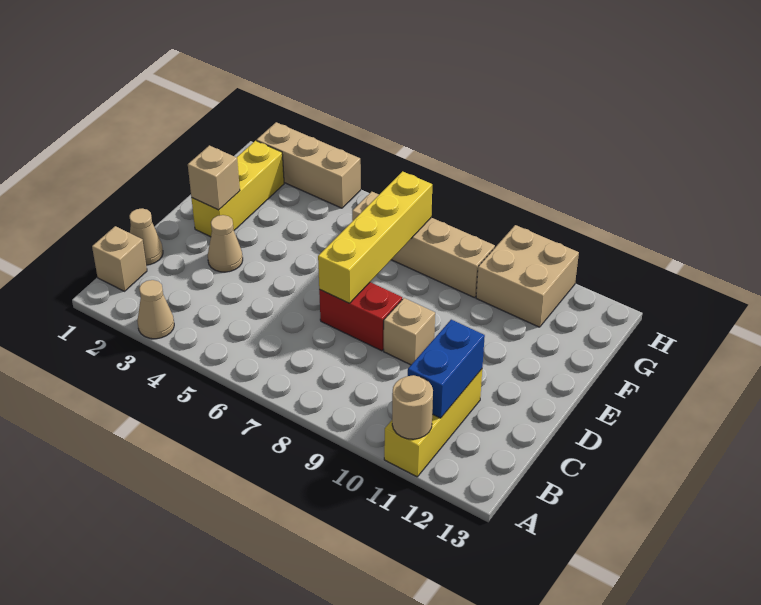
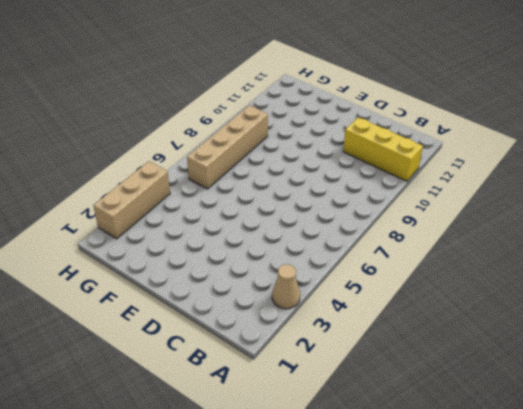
none -> tan brick B1 level 1
none -> tan cone C1 level 1
none -> tan cone D3 level 1

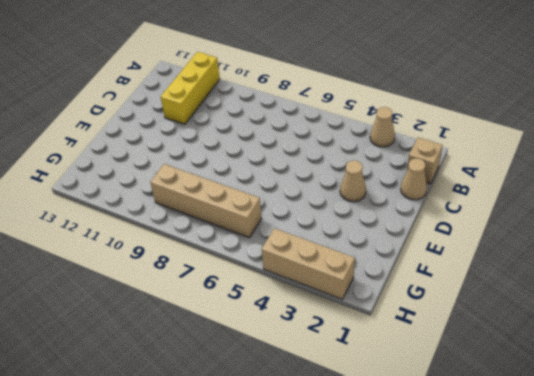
none -> red brick D7:D8 level 1
none -> tan brick D9 level 1
none -> yellow brick E2:G2 level 1

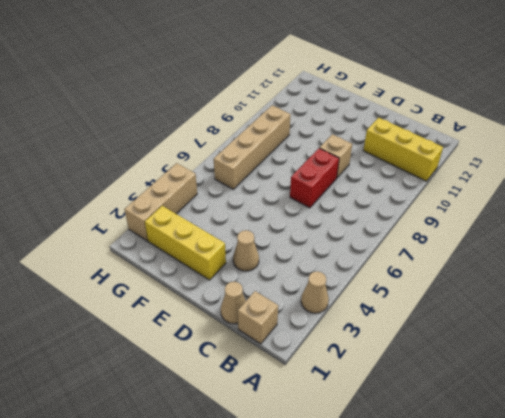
none -> tan brick G10:H11 level 1
none -> tan round brick A11 level 2
none -> blue brick B11:C11 level 2

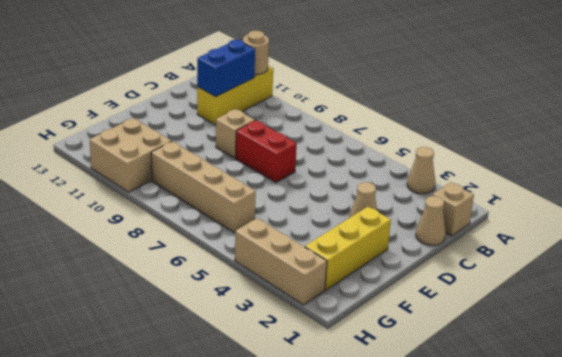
none -> yellow brick D7:G7 level 2
none -> tan brick E2 level 2

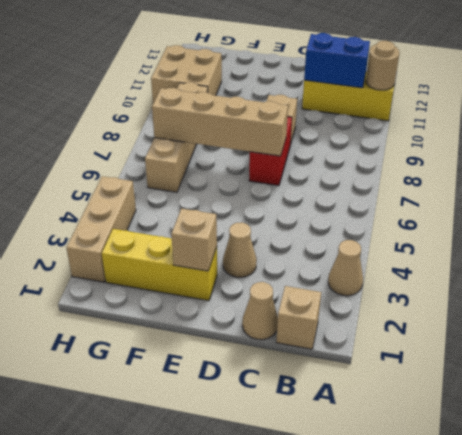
tan brick D7:G7 level 2 -> yellow brick D7:G7 level 2

